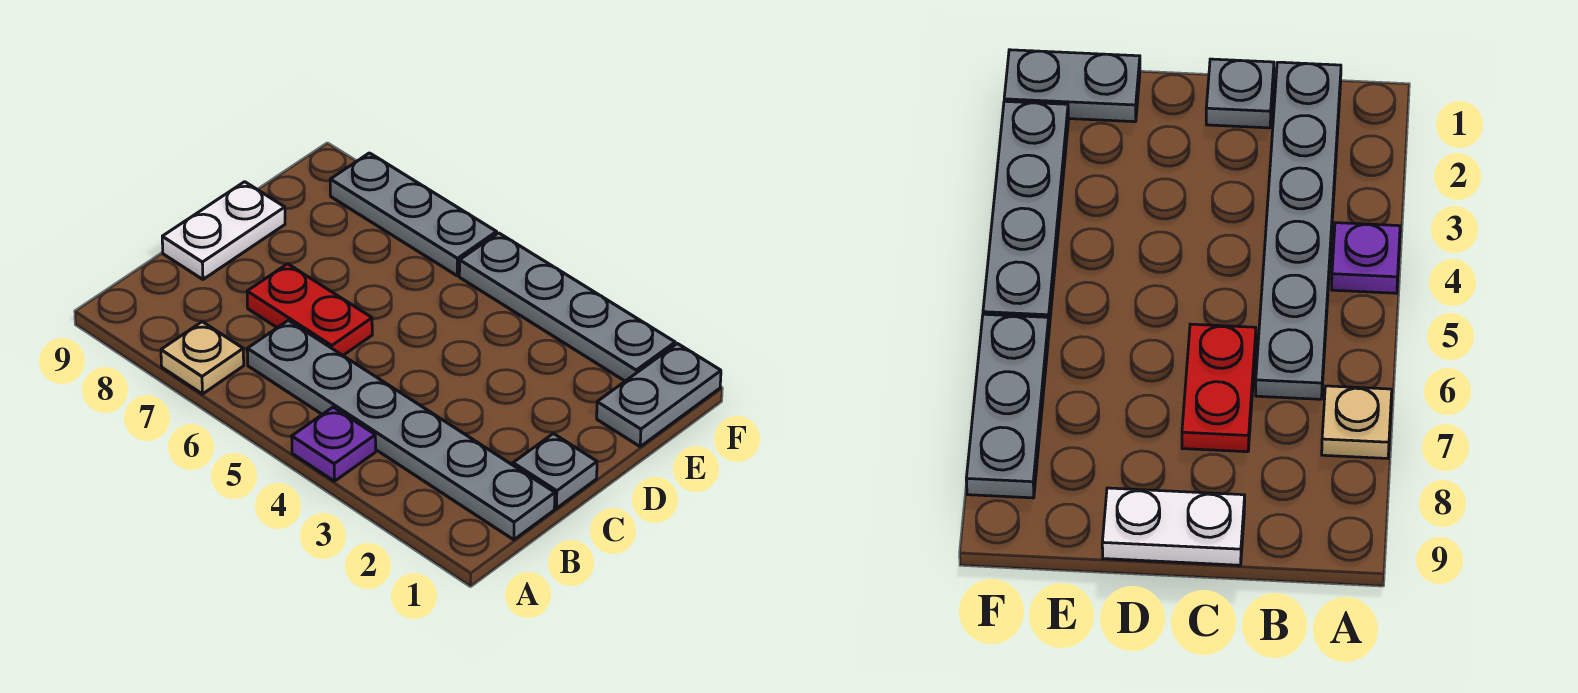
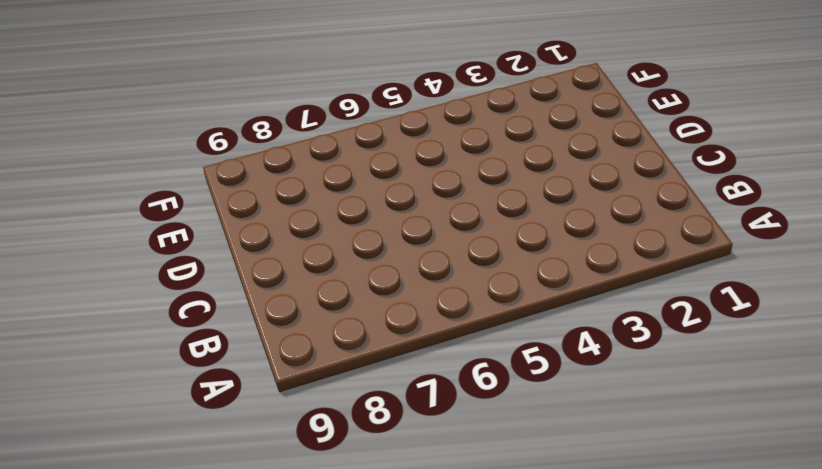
none -> purple plate A4 level 1
none -> tan plate A7 level 1

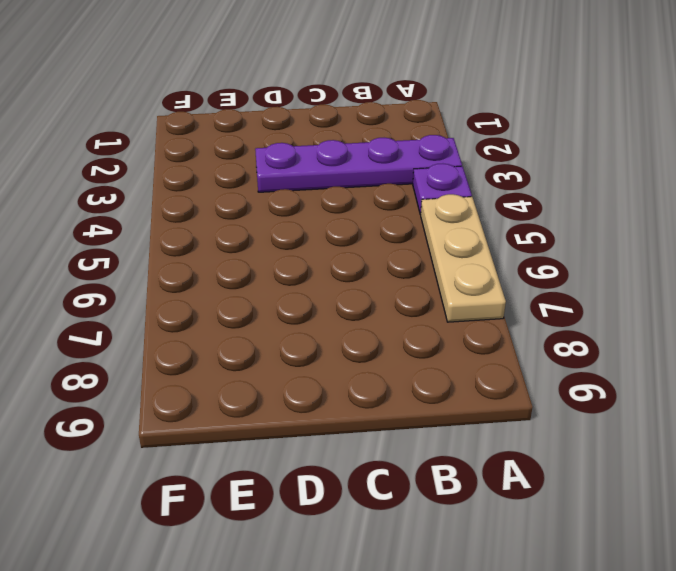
purple plate A3:D3 level 1 -> grey plate B1:B6 level 1
tan plate A5:A7 level 1 -> tan plate A7 level 1
none -> grey plate C1 level 1
none -> red plate C6:C7 level 1

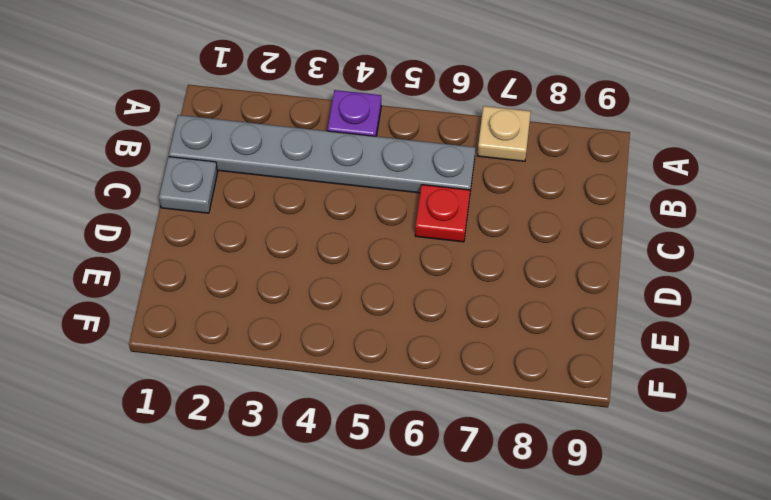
red plate C6 level 1 -> red plate C6:C7 level 1
none -> white plate C9:D9 level 1
none -> grey plate E1:F1 level 1

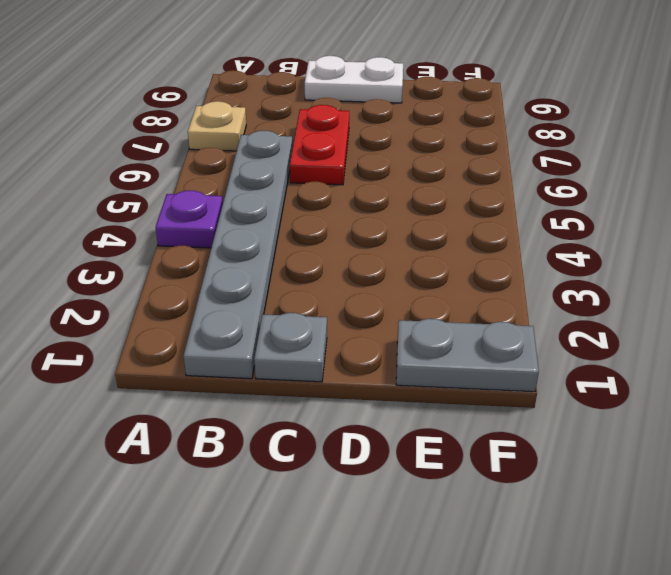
none -> grey plate F2:F5 level 1
none -> grey plate F6:F8 level 1

